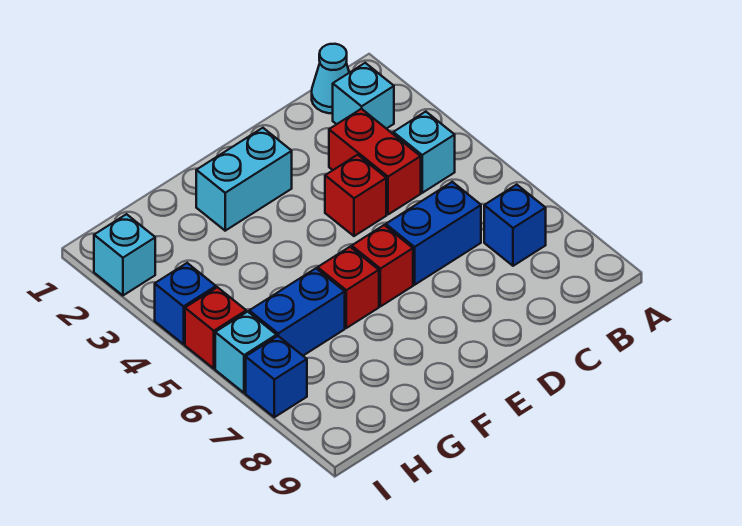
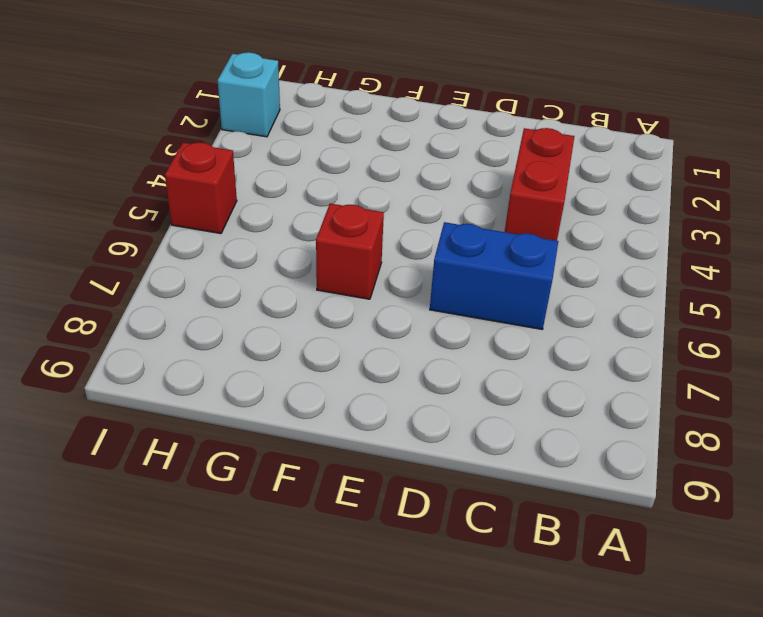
none -> cyan cone B1 level 1
none -> cyan brick B2 level 1
none -> cyan brick B4 level 1

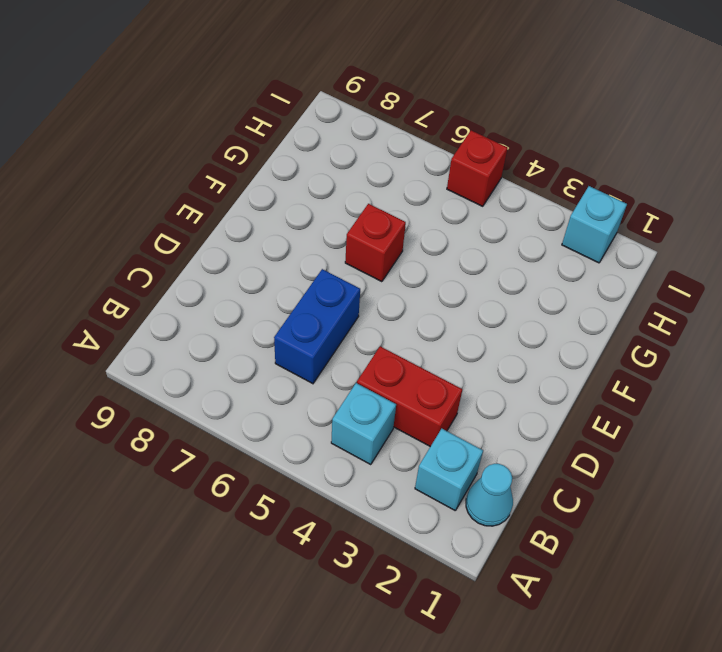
none -> blue brick B7 level 1
none -> red brick D4 level 1
none -> cyan brick E2:F2 level 1

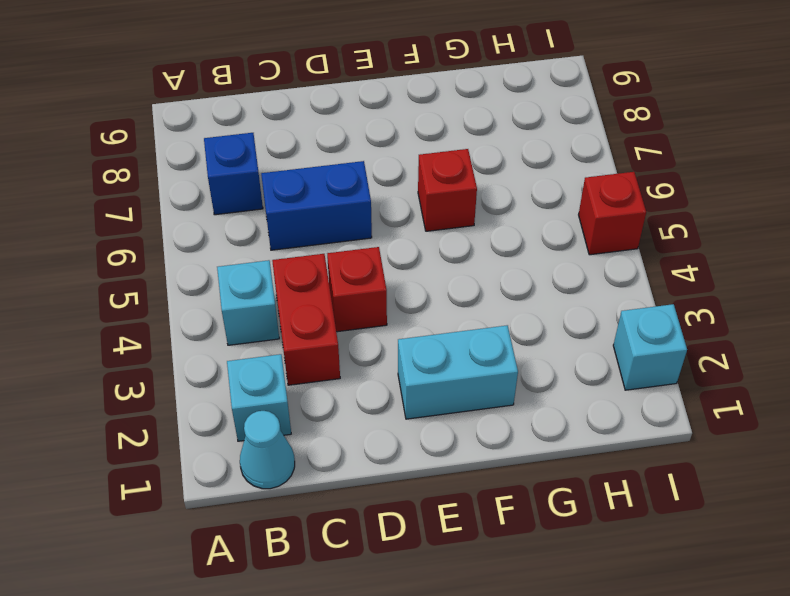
none -> red brick E6 level 1
none -> blue brick G6:H6 level 1
none -> blue brick I4 level 1

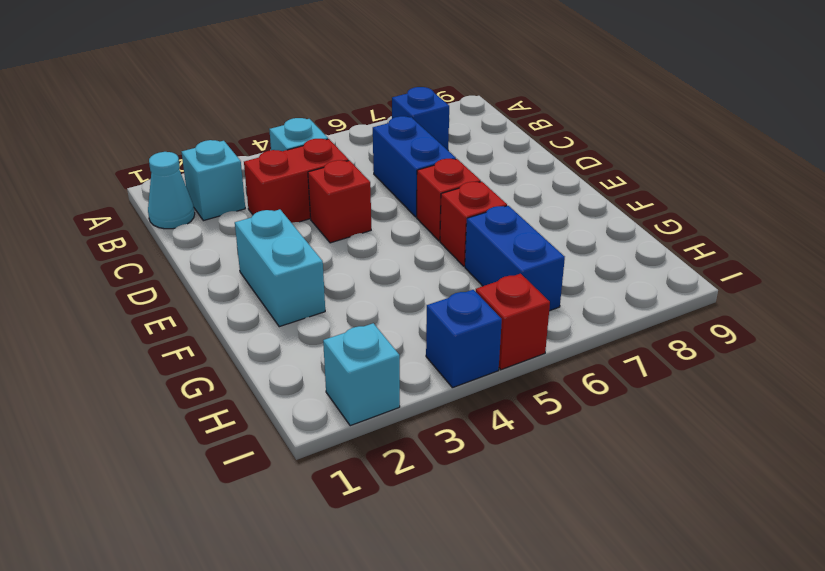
none -> cyan brick I6 level 1
none -> blue brick I7 level 1

